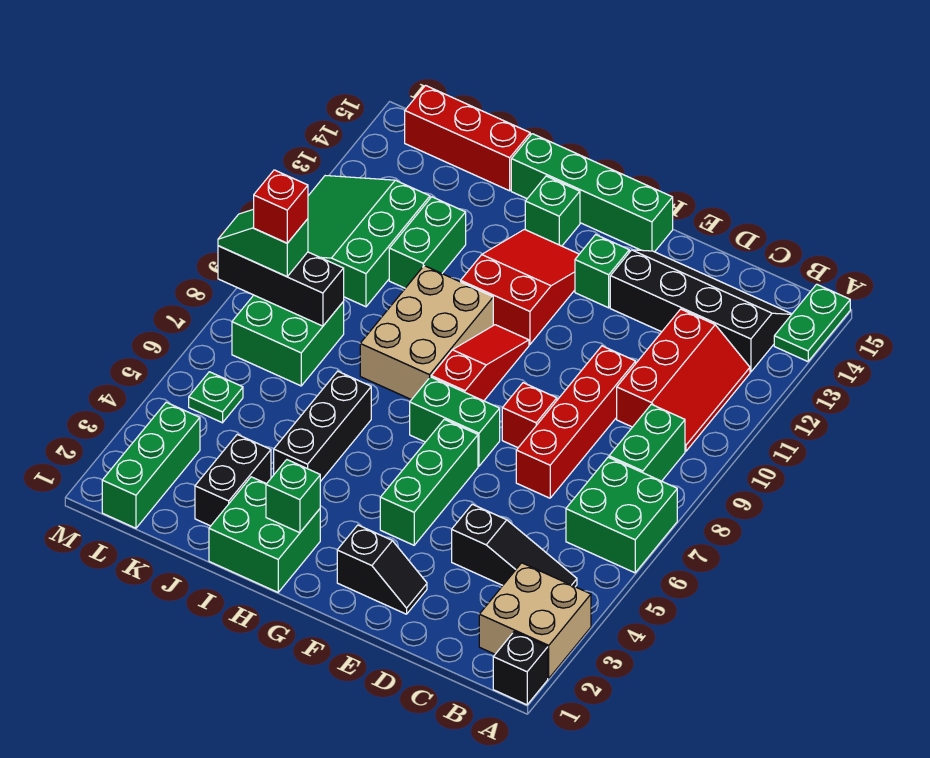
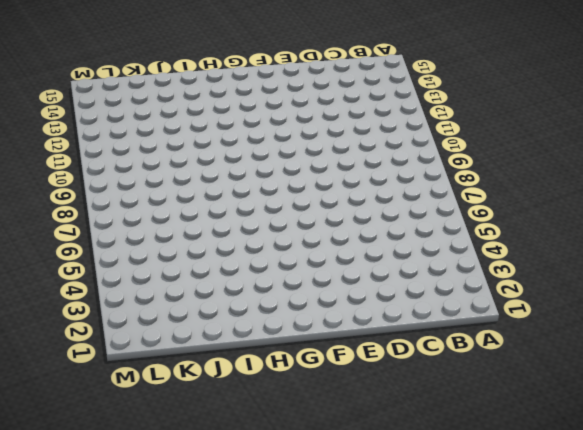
none -> black brick A1 level 1
none -> tan brick A2:B3 level 1
none -> green brick A6:B7 level 1
none -> green plate A14:A15 level 1

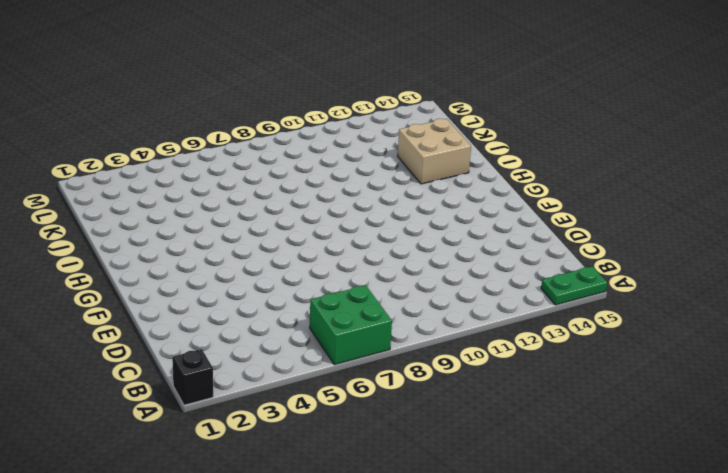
tan brick I13:J14 level 1 -> tan brick A2:B3 level 1
none -> black slope B4:D4 level 1 top D
none -> green brick B8:B9 level 1
none -> red slope B10:C12 level 1 top C
none -> black slope B13:E14 level 1 top 13

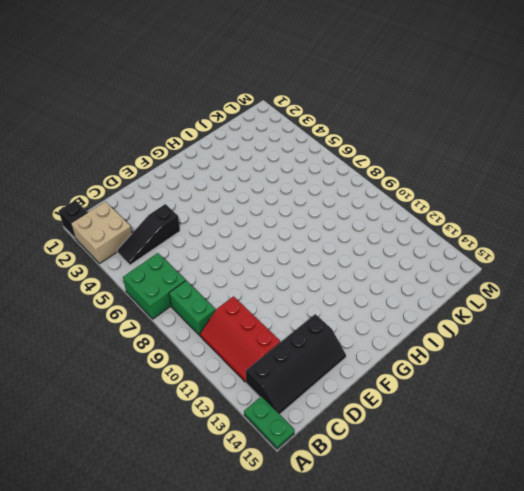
none -> red brick D7:D10 level 1
none -> black slope E2:F2 level 1 top F
none -> red brick E8 level 1
none -> green brick F4:F6 level 1

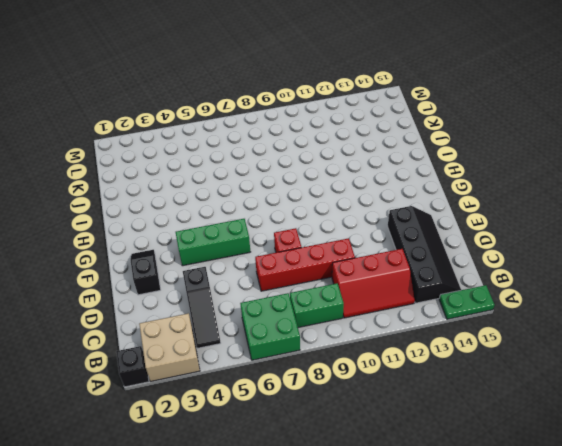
black slope E2:F2 level 1 top E -> black slope E2:F2 level 1 top F
none -> green brick F7:G7 level 1
none -> green brick F13 level 1
none -> green brick F15:I15 level 1
none -> red slope G8:G10 level 1 top 8

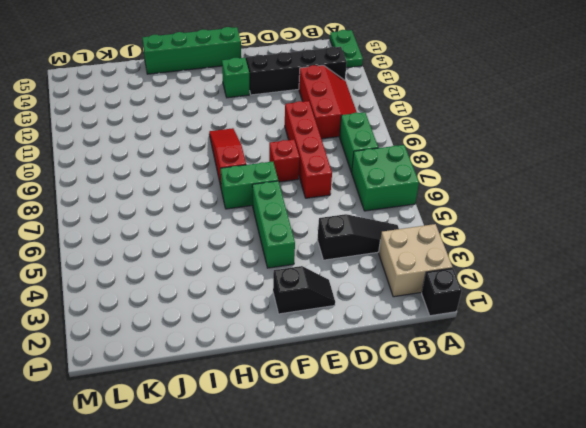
none -> red slope G11:H13 level 1 top 11
none -> green brick H1:I2 level 1
none -> tan brick H8:I10 level 1
none -> green brick H14 level 1

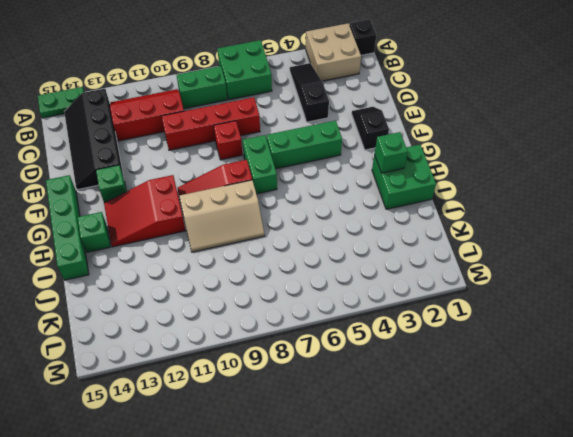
tan slope H8:I10 level 1 top H -> tan brick H8:I10 level 1
none -> black brick I4:I6 level 1
none -> black brick J2:J3 level 1
none -> green brick J11:J12 level 1
none -> red brick J15:L15 level 1

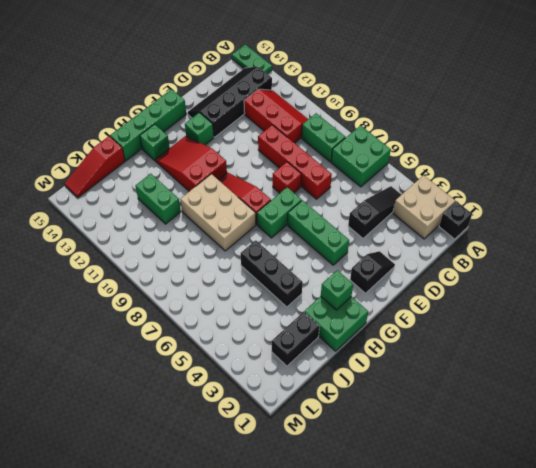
black brick J2:K2 level 1 -> black brick J2:J3 level 1
red slope J15:L15 level 1 top J -> red brick J15:L15 level 1
none -> green brick K7:L8 level 1
none -> green slope K10:M12 level 1 top K
none -> green brick L1:L3 level 1
none -> green plate L5 level 1

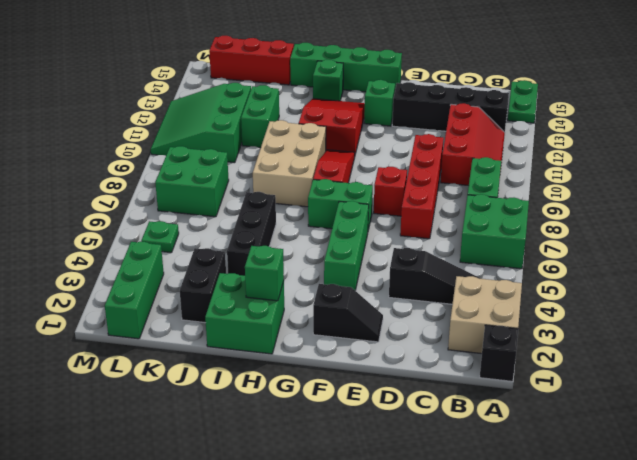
none -> black brick K8:M8 level 2
none -> green slope L8:M8 level 3 top L
none -> red brick L8 level 4

